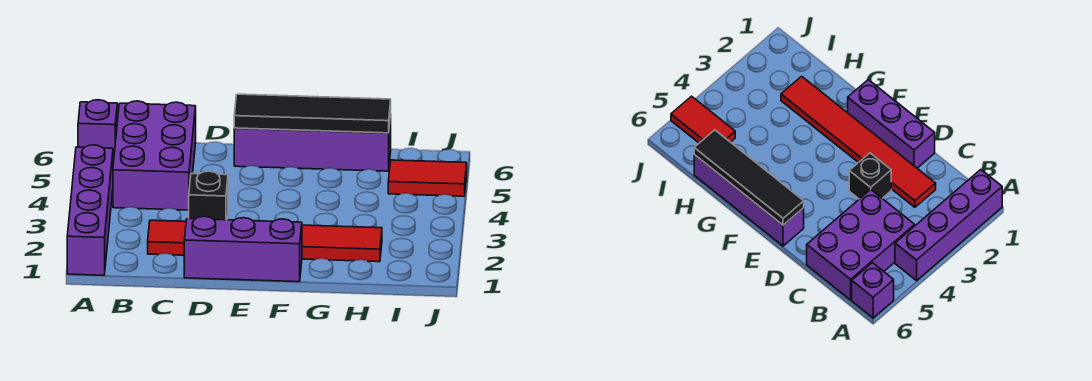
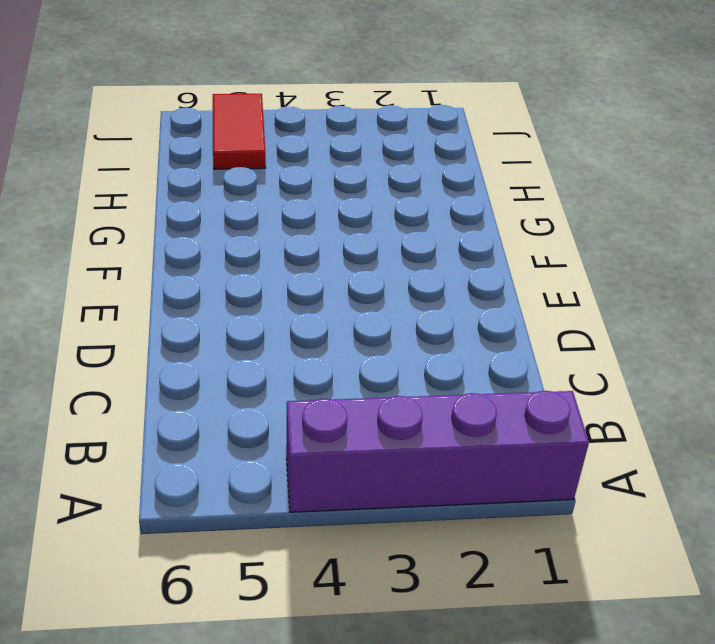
none -> purple brick A6 level 1
none -> purple brick B4:C6 level 1

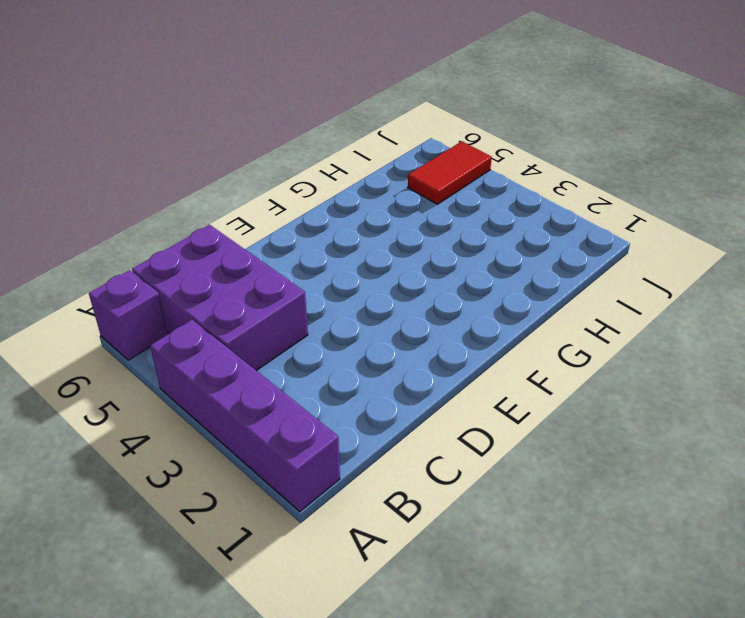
none -> red tile C2:H2 level 1
none -> purple brick D1:F1 level 1

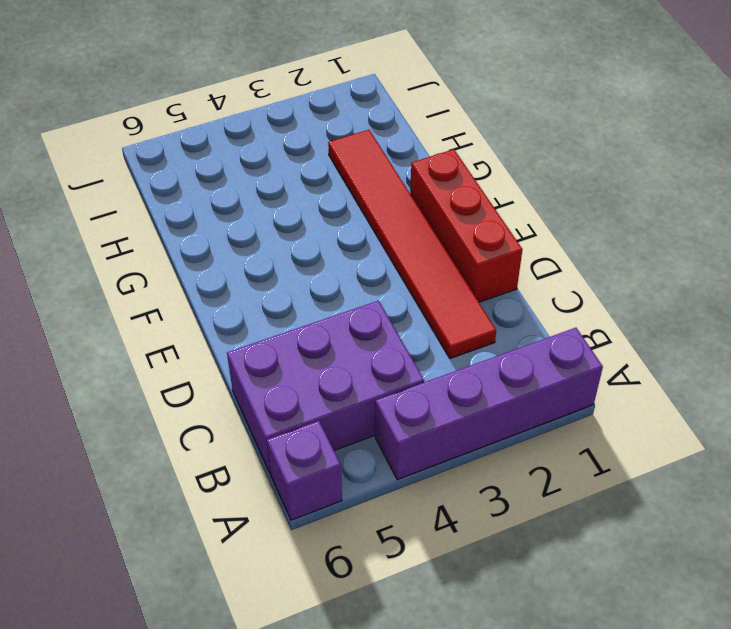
red brick D1:F1 level 1 -> purple brick D1:F1 level 1
none -> black brick D3 level 1
none -> purple brick E6:H6 level 1

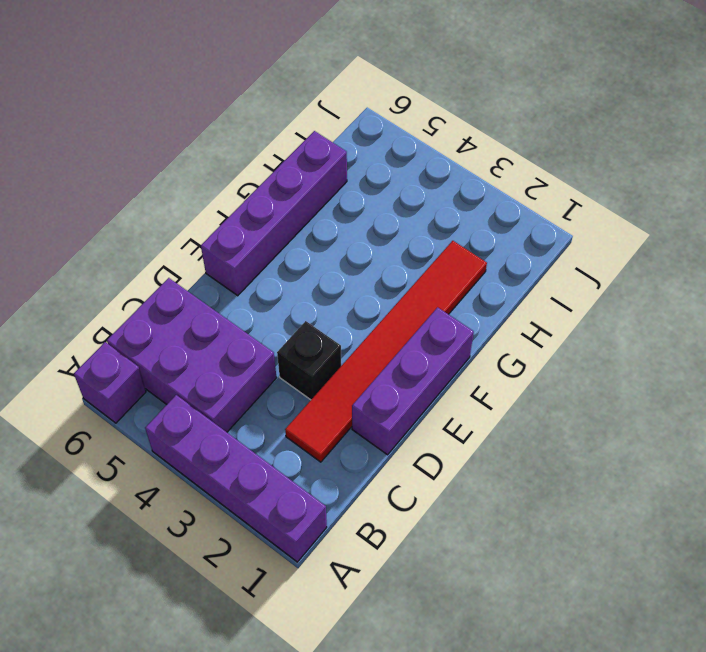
none -> red tile I5:J5 level 1
none -> black tile E6:H6 level 2

